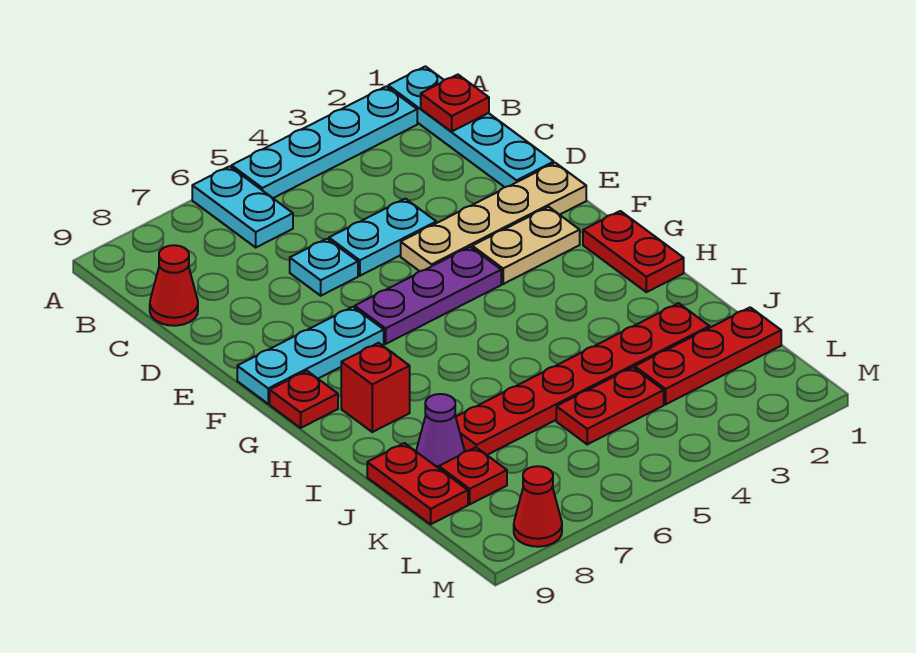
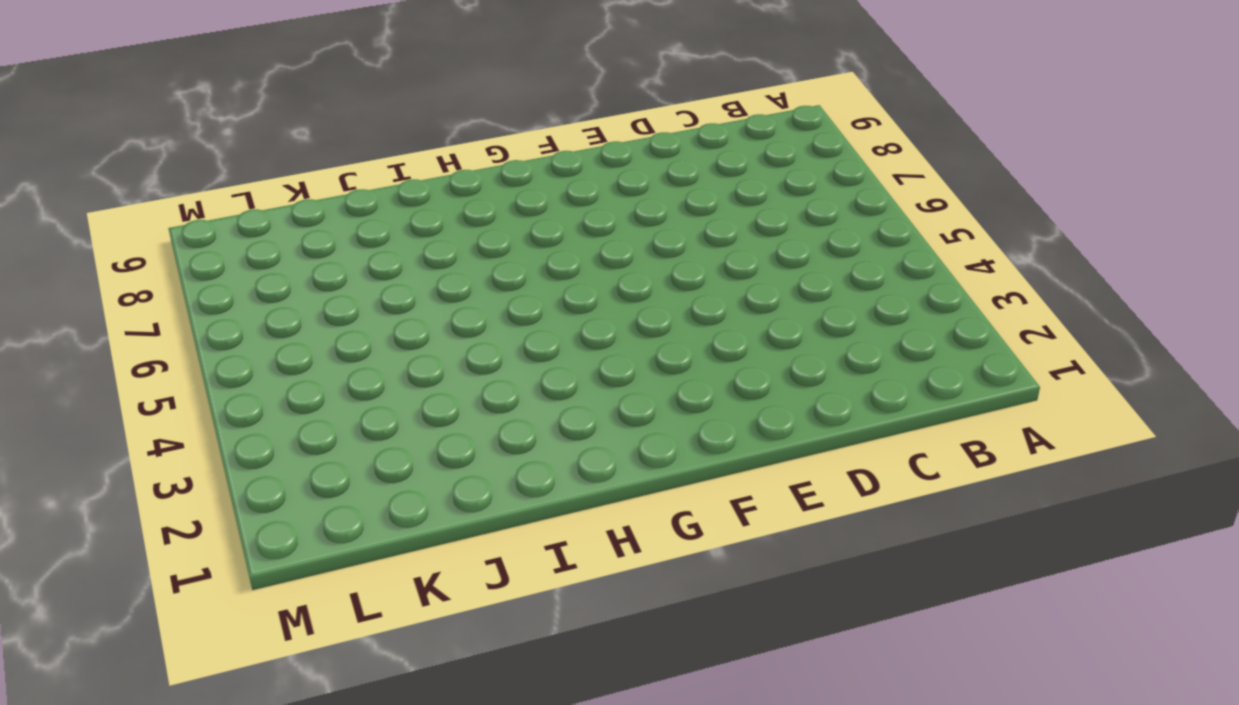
none -> cyan plate A1:D1 level 1
none -> cyan plate A2:A5 level 1
none -> cyan plate A6:B6 level 1

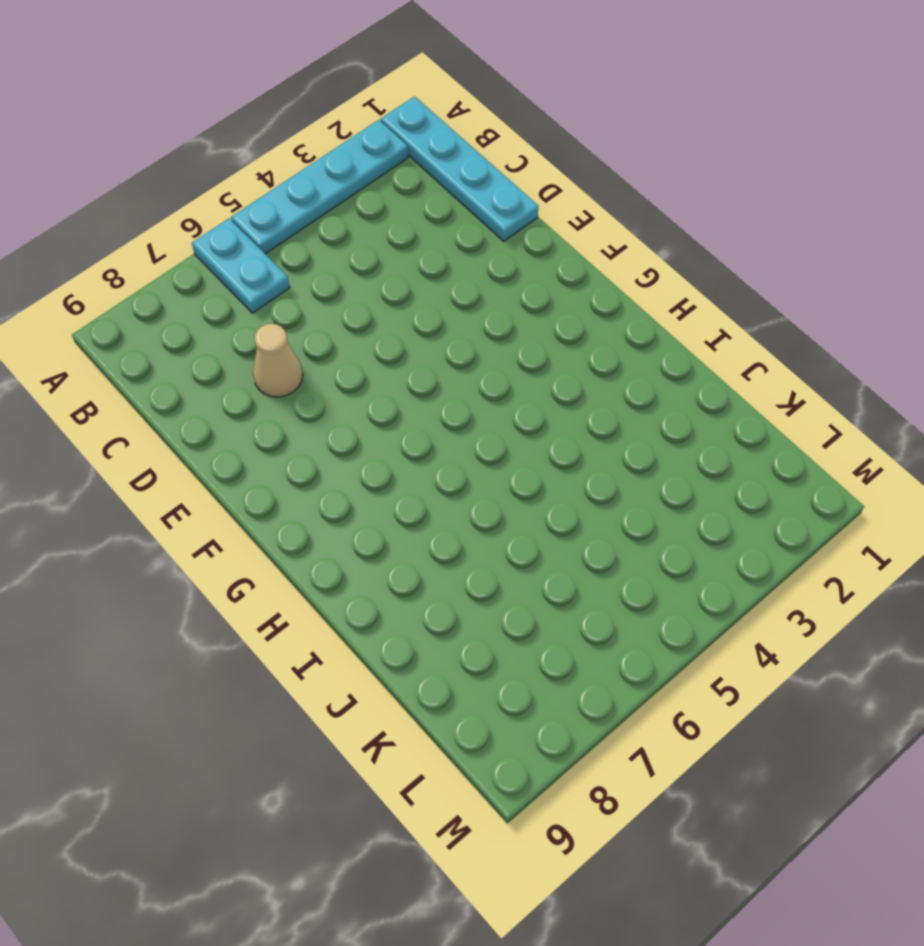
tan cone D7 level 1 -> none
none -> red cone C9 level 1
none -> cyan plate D4:D5 level 1
none -> cyan plate D6 level 1

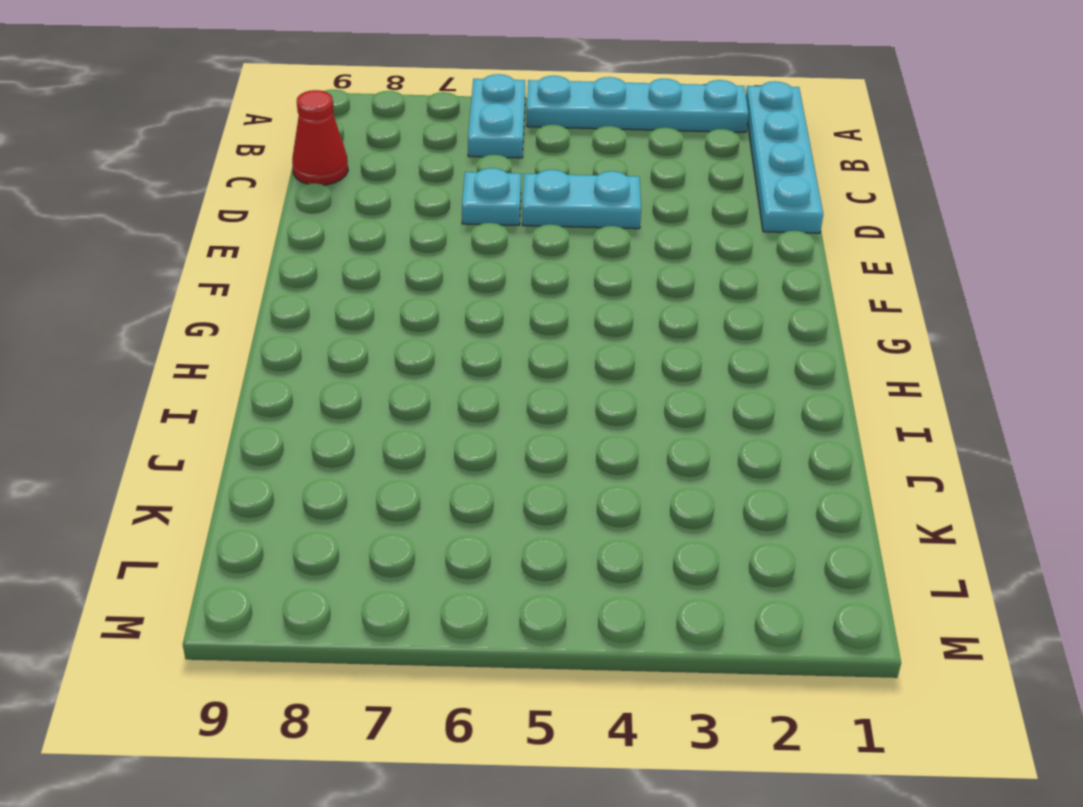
none -> tan plate E1:E4 level 1
none -> tan plate F2:F3 level 1
none -> purple plate F4:F6 level 1

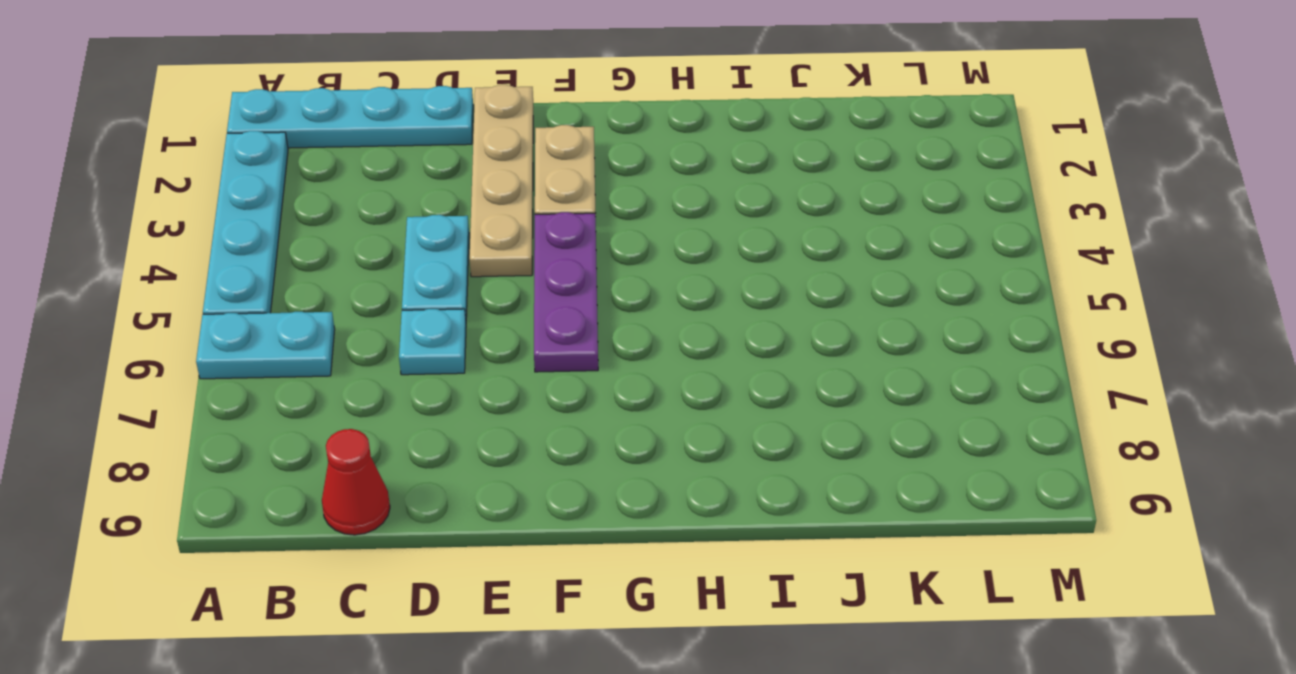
none -> cyan plate F7:F9 level 1
none -> red plate G1:H1 level 1
none -> red plate G9 level 1

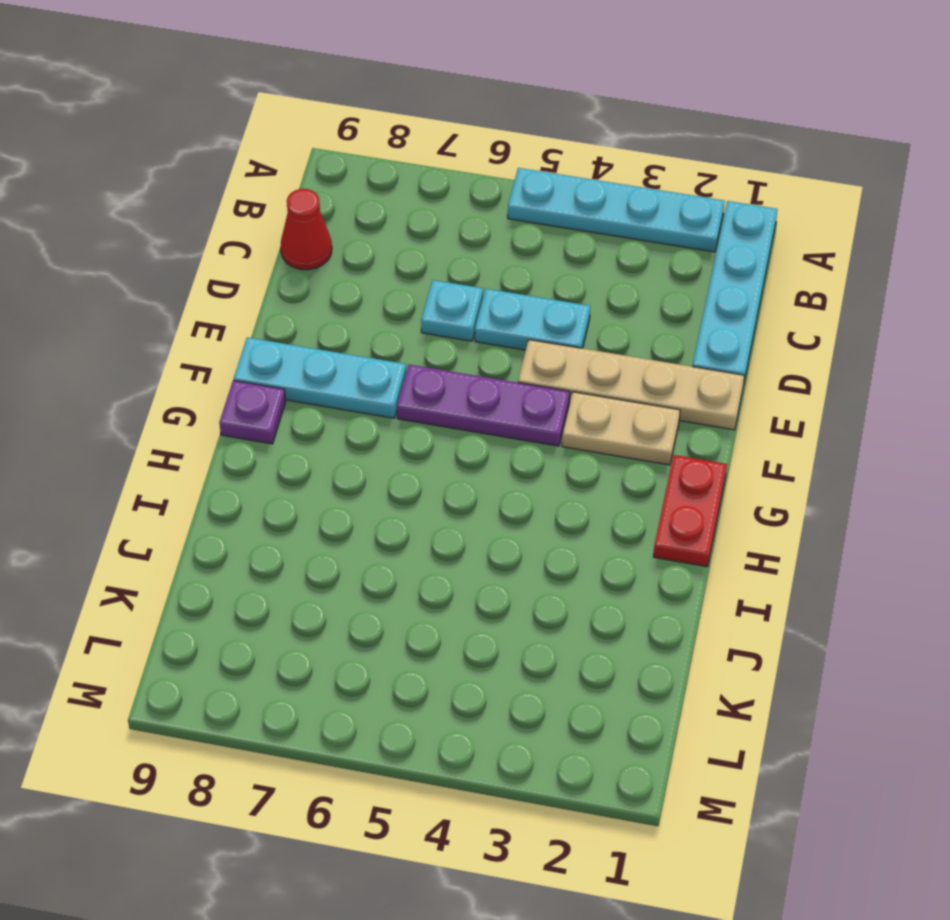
purple plate G9 level 1 -> red plate G9 level 1
none -> cyan plate A6:B6 level 1
none -> red brick H8 level 1
none -> red plate J2:J7 level 1

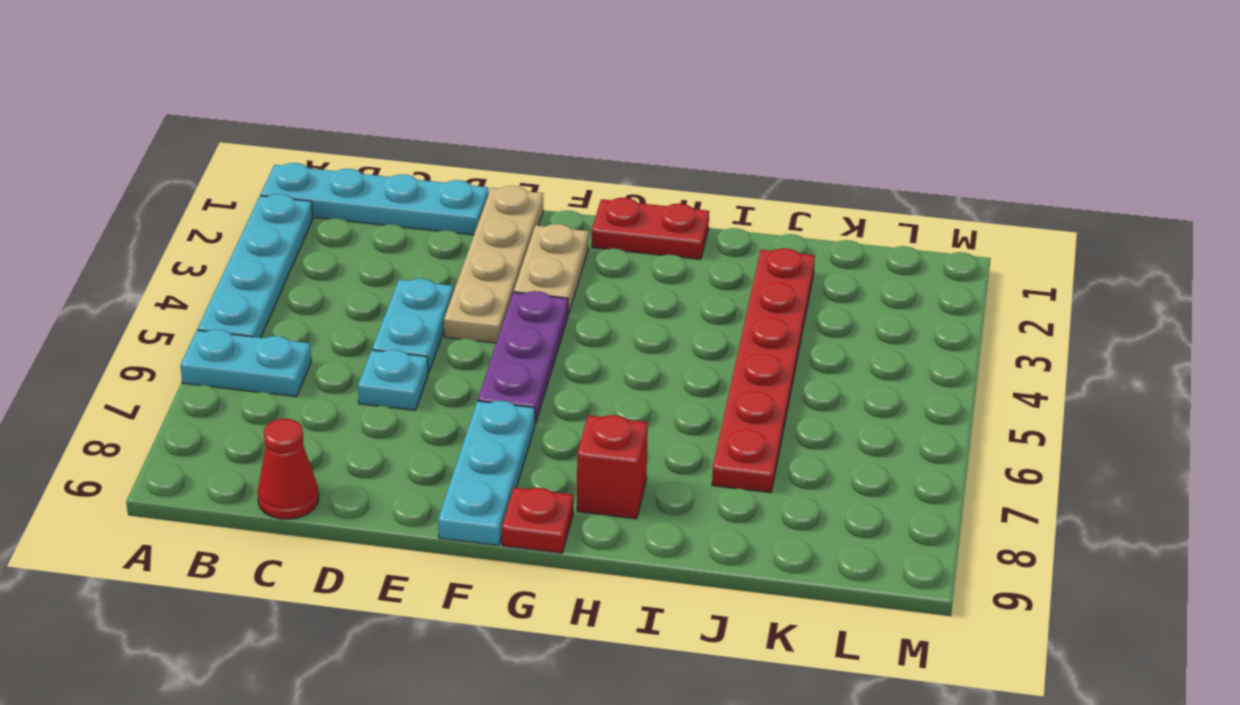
none -> purple cone J8 level 1
none -> red plate J9:K9 level 1
none -> red plate K1:K3 level 1

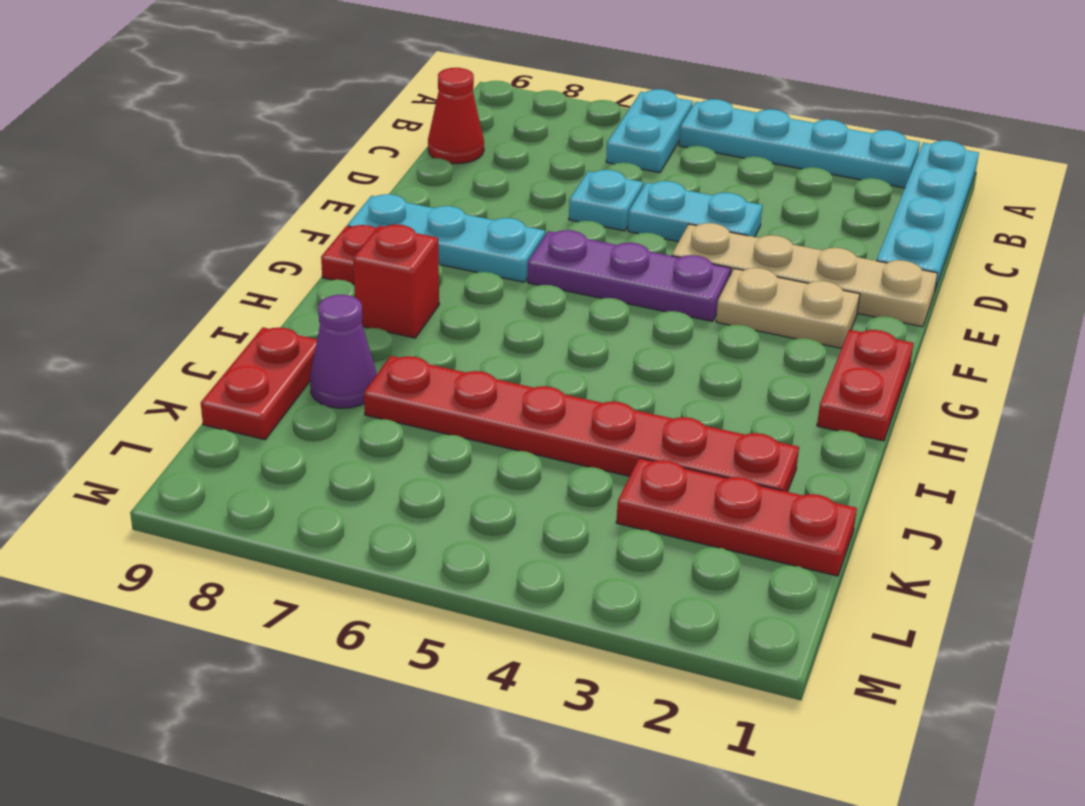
none -> red plate K4:K5 level 1
none -> red plate K8 level 1
none -> red cone M8 level 1

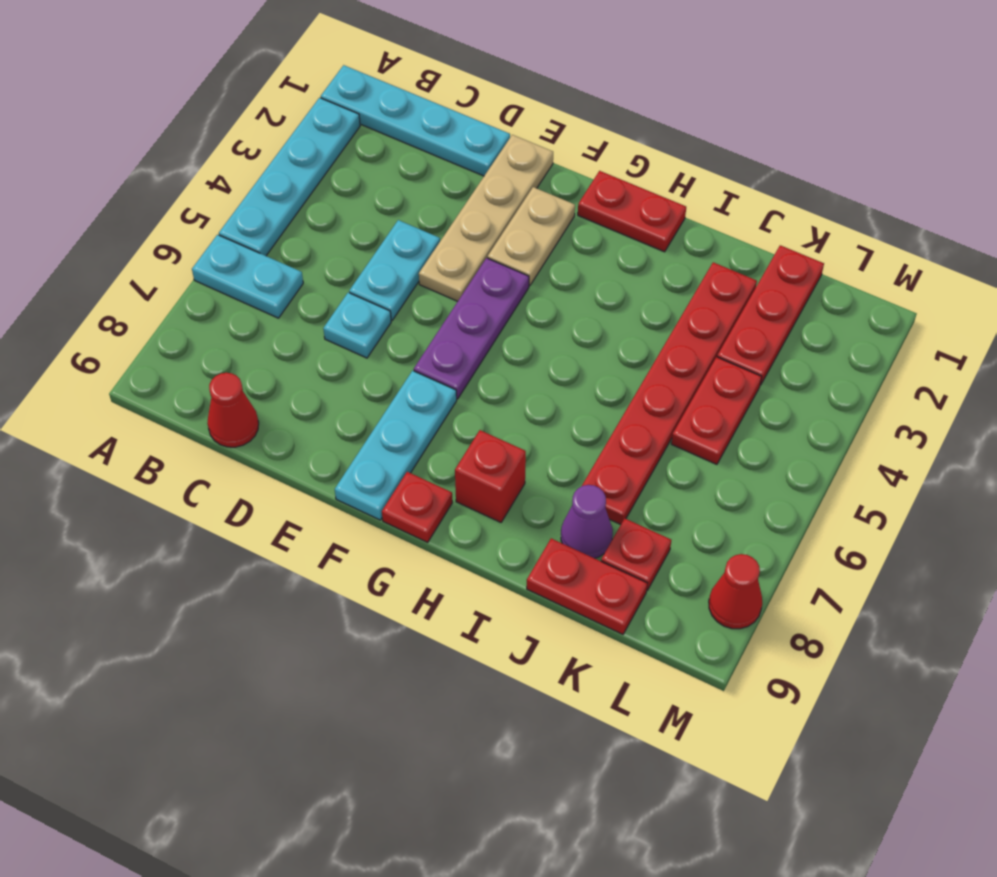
none -> red plate B1 level 2

